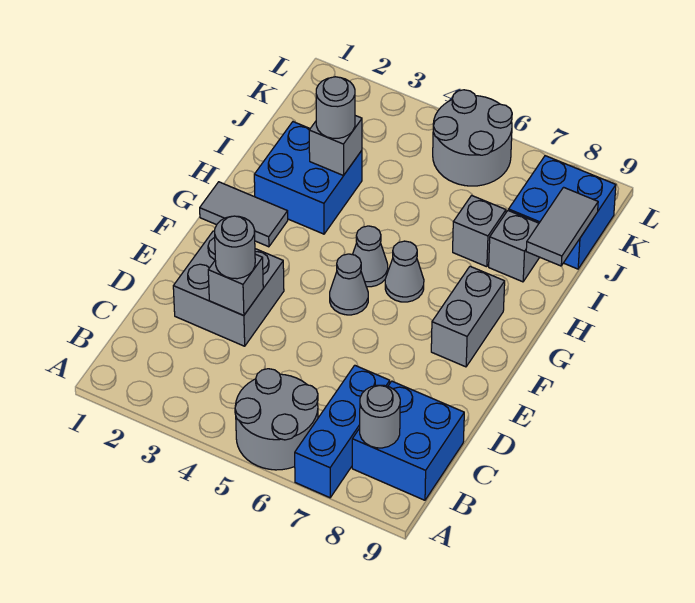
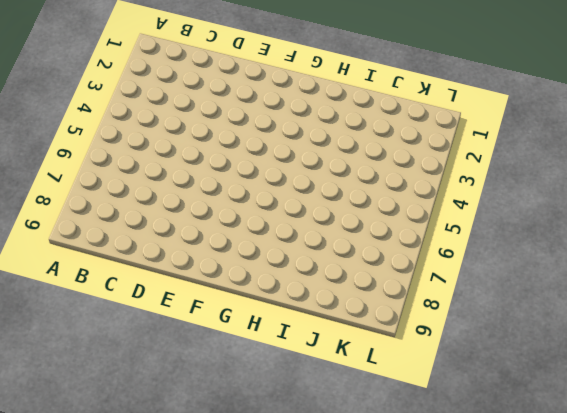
none -> grey round brick A5:B6 level 1
none -> blue brick A7:C7 level 1
none -> blue brick B8:C9 level 1

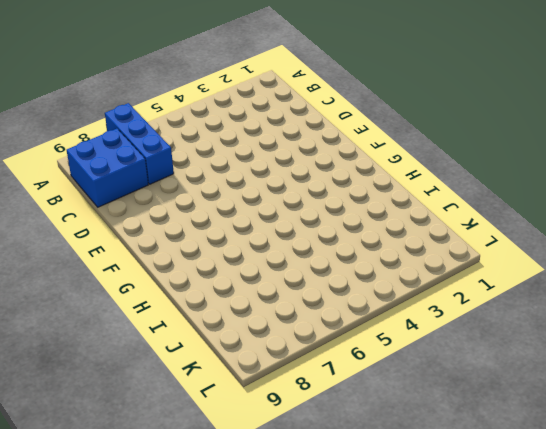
none -> grey round brick A5:B6 level 1
none -> grey brick D2:E3 level 1
none -> grey cone F5 level 1

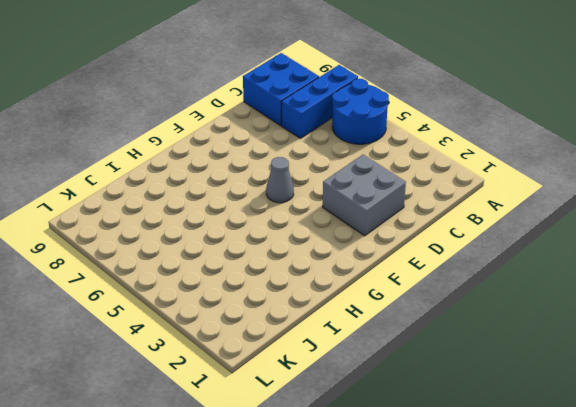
blue round brick A5:B6 level 1 -> grey round brick A5:B6 level 1
none -> grey brick F8:G8 level 1
none -> grey tile G1:G2 level 1
none -> grey cone G5 level 1

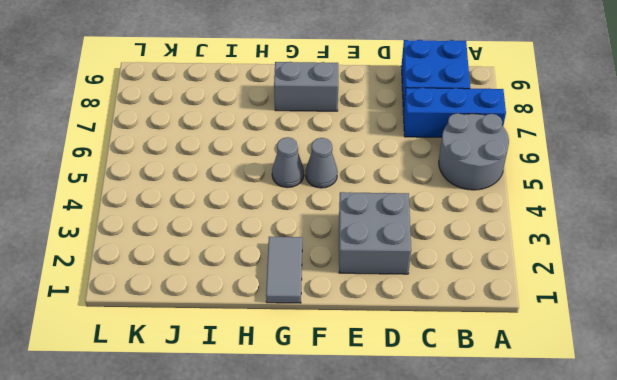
none -> grey cone G6 level 1
none -> blue brick H2:I3 level 1
none -> grey brick I7 level 1

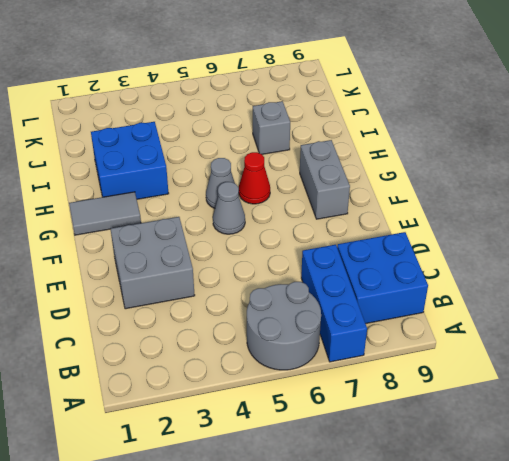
red cone G6 level 1 -> grey cone G6 level 1
none -> grey brick I8 level 1
none -> blue brick J8:K9 level 1
none -> grey round brick K5:L6 level 1

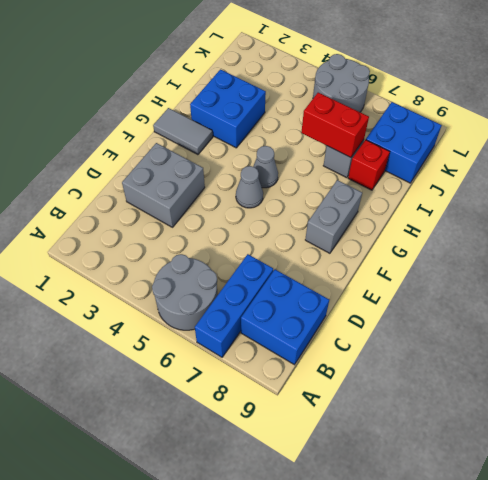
red brick I6:I7 level 2 -> none
red brick I8 level 1 -> grey brick I8 level 1
none -> grey cone G6 level 1
none -> grey round brick B8 level 2
none -> grey brick D3 level 2

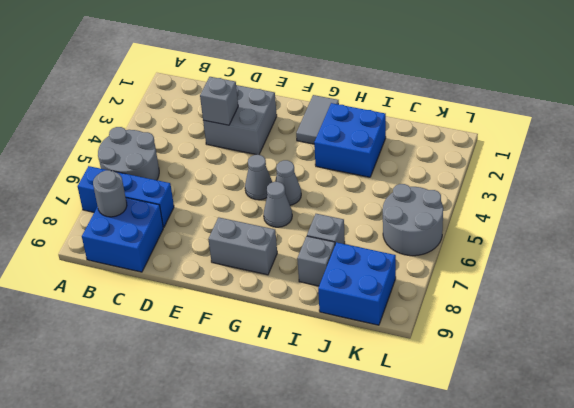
none -> grey brick I3 level 2
none -> grey tile I9:J9 level 2
none -> grey round brick D3 level 3

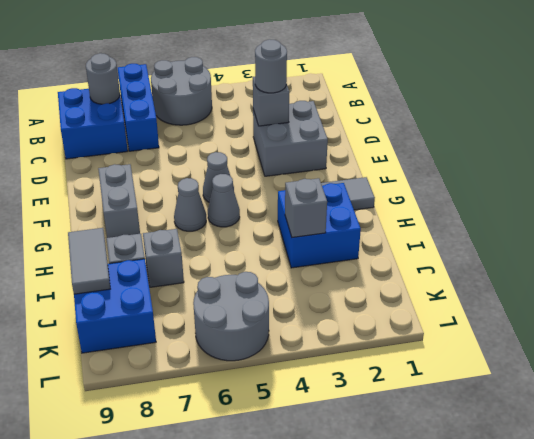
none -> grey round brick I3 level 3

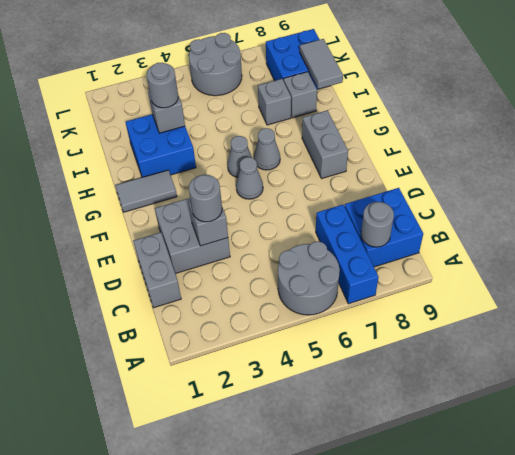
grey brick C1:D1 level 1 -> none

